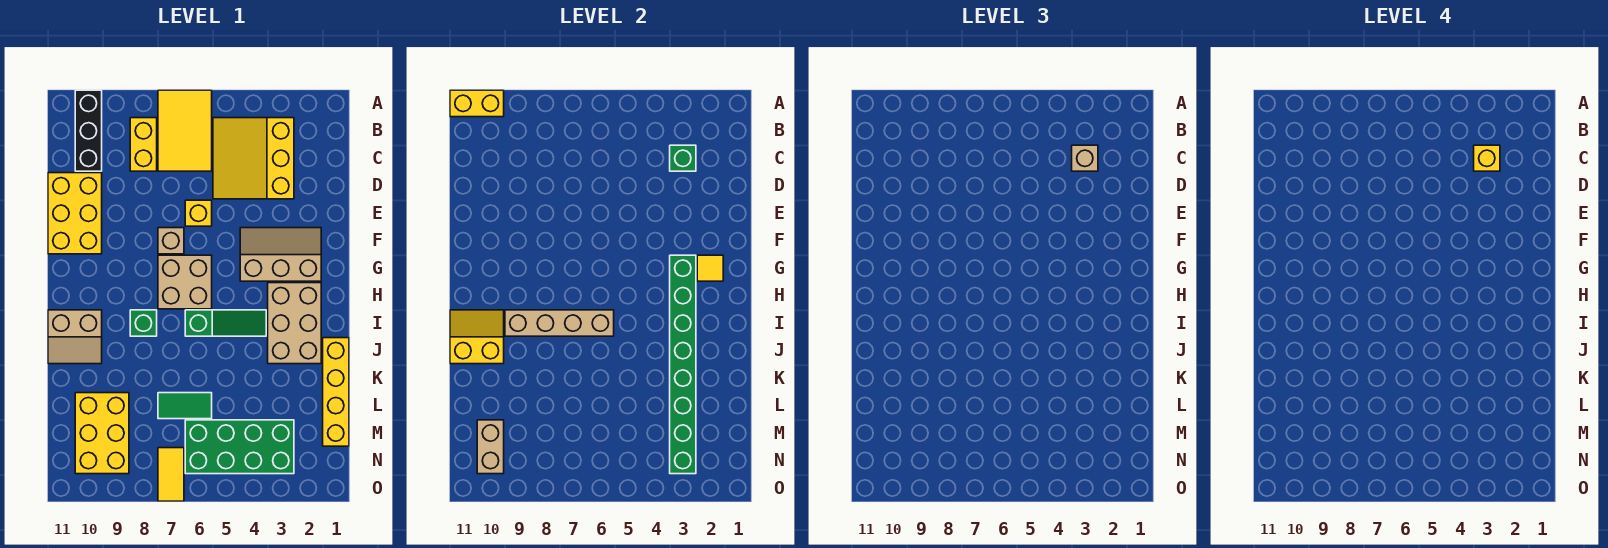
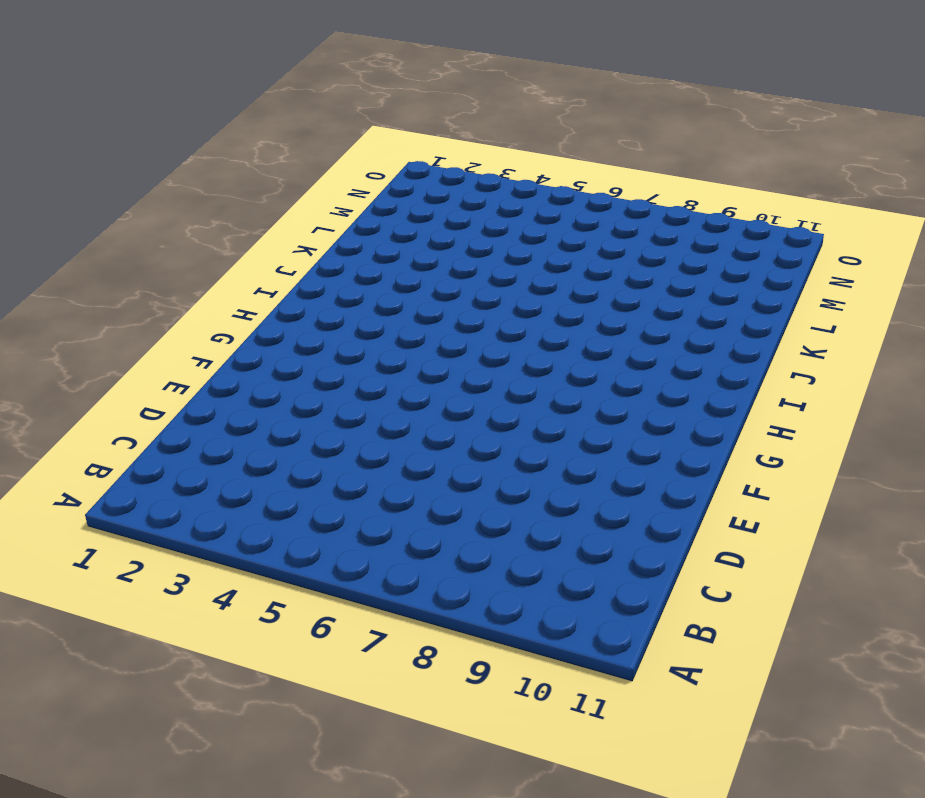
none -> yellow tile A6:C7 level 1
none -> black brick A10:C10 level 1
none -> yellow slope B3:D5 level 1 top 3

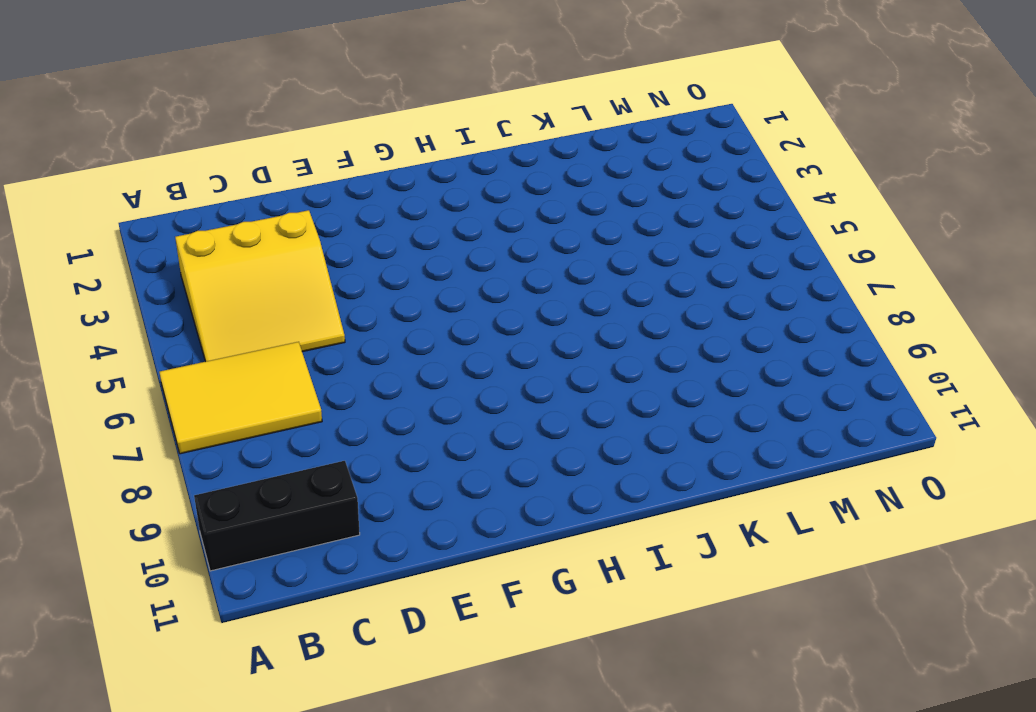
none -> yellow brick B8:C8 level 1
none -> yellow brick D10:F11 level 1
none -> yellow brick E6 level 1

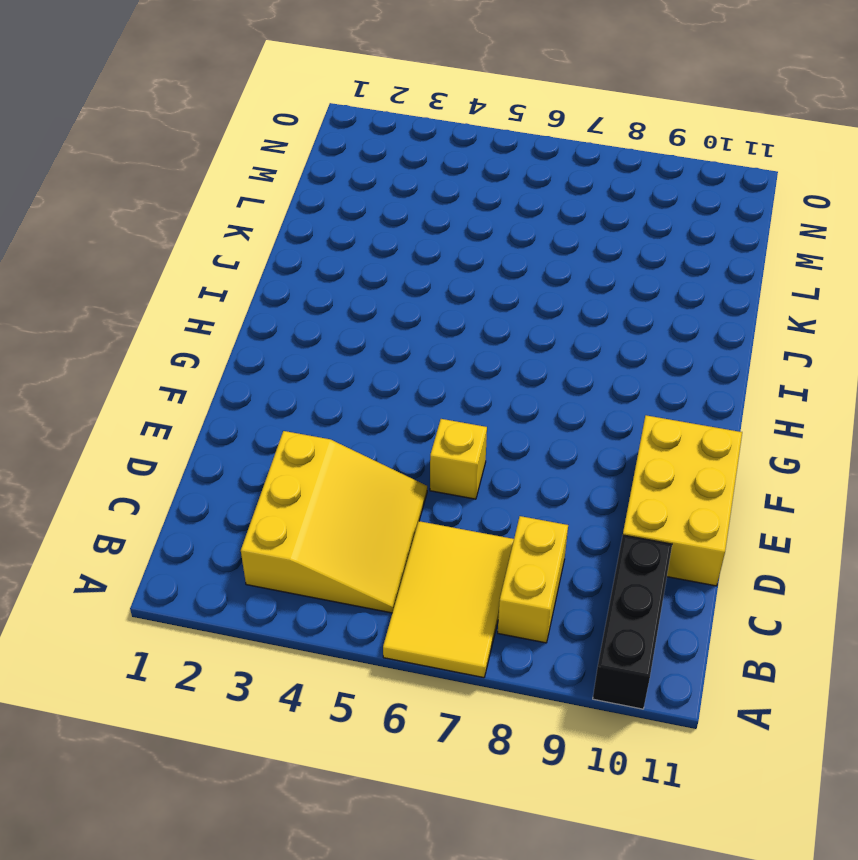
none -> tan slope F2:G4 level 1 top G
none -> tan brick F7 level 1
none -> tan brick G6:H7 level 1

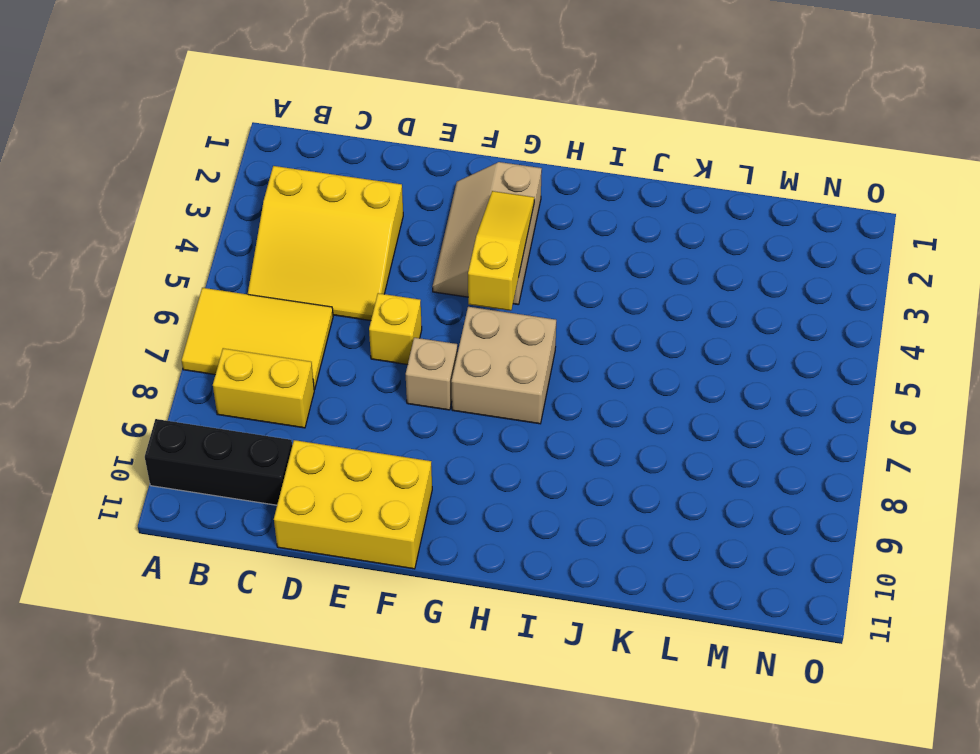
yellow slope G3:G5 level 2 top 5 -> green brick G3:N3 level 2
none -> tan brick H2:J3 level 1
none -> green slope I4:I6 level 1 top 6
none -> green brick I8 level 1

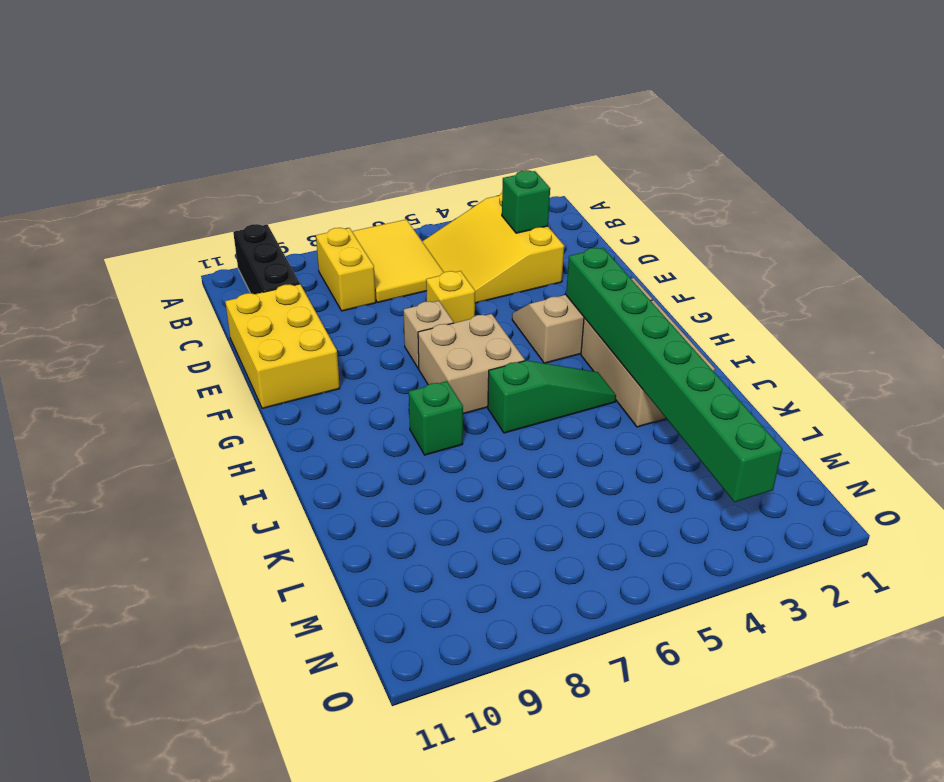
none -> tan slope I10:J11 level 1 top I
none -> yellow brick J1:M1 level 1
none -> green tile L6:L7 level 1

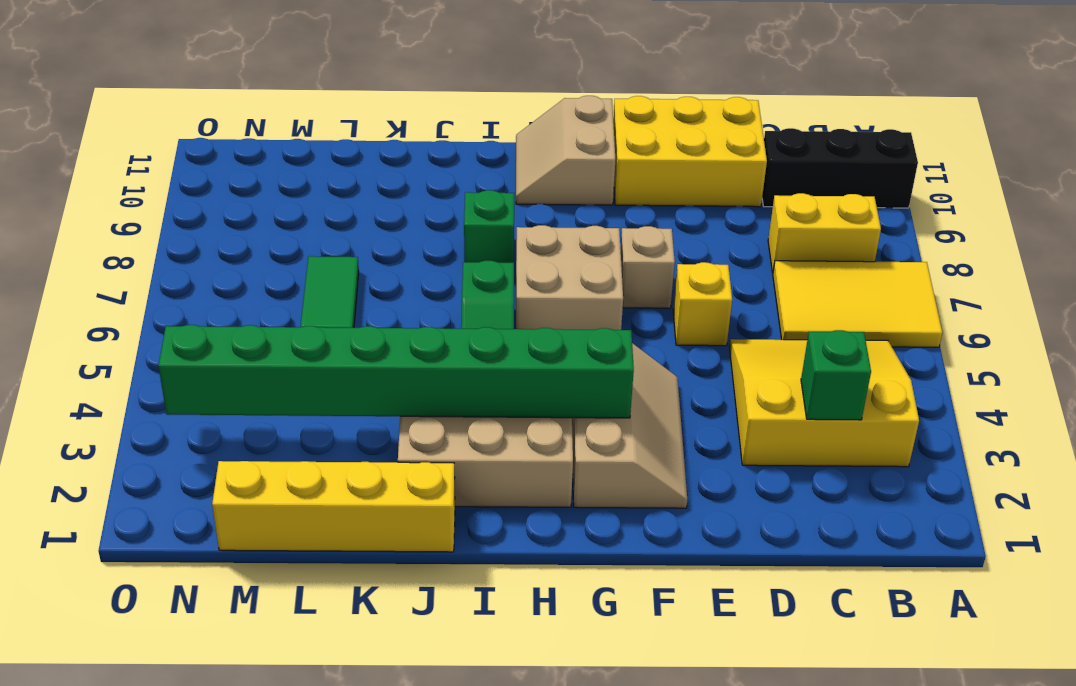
tan slope G10:H11 level 1 top G -> tan slope I10:J11 level 1 top I
none -> yellow brick L9:N10 level 1
none -> green brick M3:N6 level 1
none -> yellow tile N7:O7 level 1

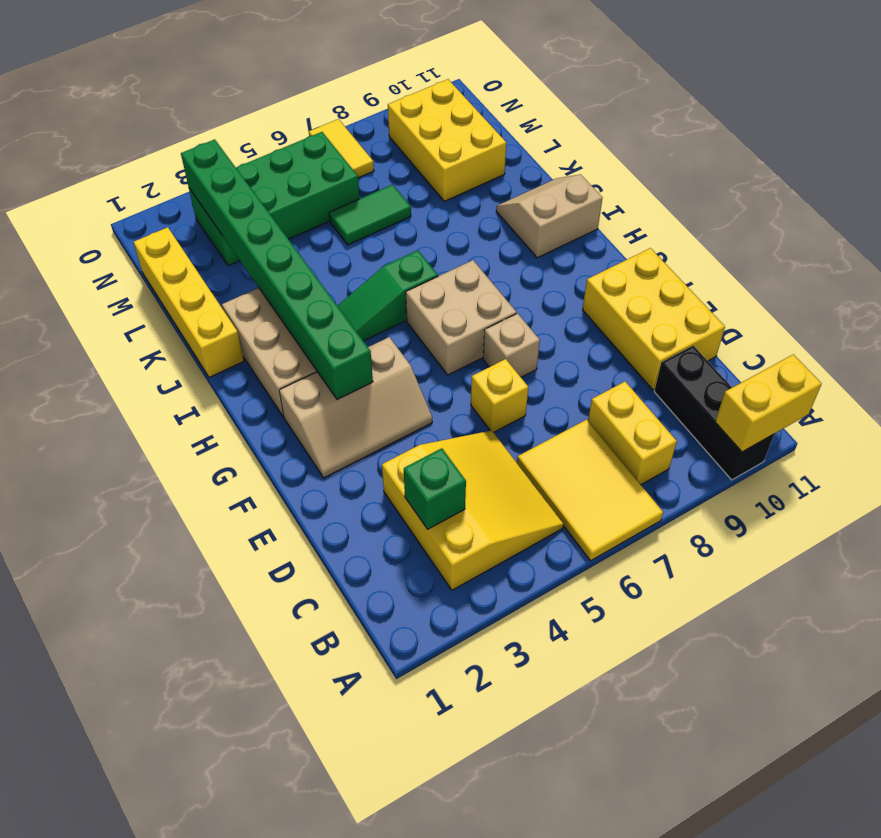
none -> green brick I8 level 1
none -> yellow tile G2 level 2
none -> tan brick I6:I9 level 2

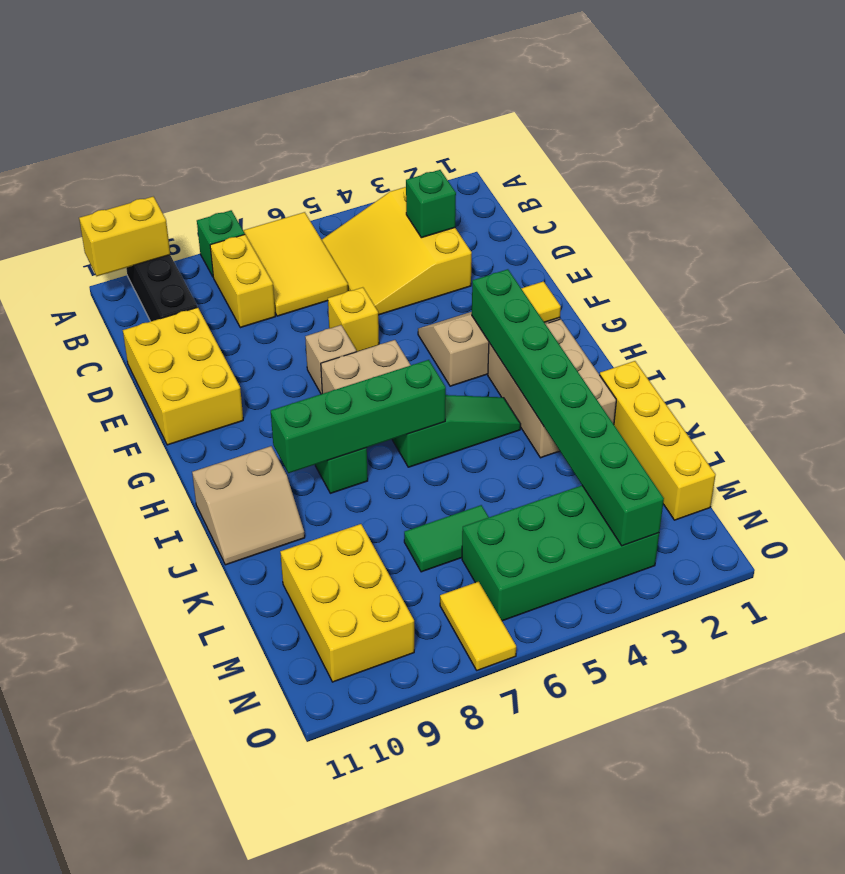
green brick A8 level 1 -> none
green brick I6:I9 level 2 -> tan brick I6:I9 level 2
none -> yellow slope I10:J11 level 2 top J
none -> tan brick M10:N10 level 2
none -> tan brick C3 level 3

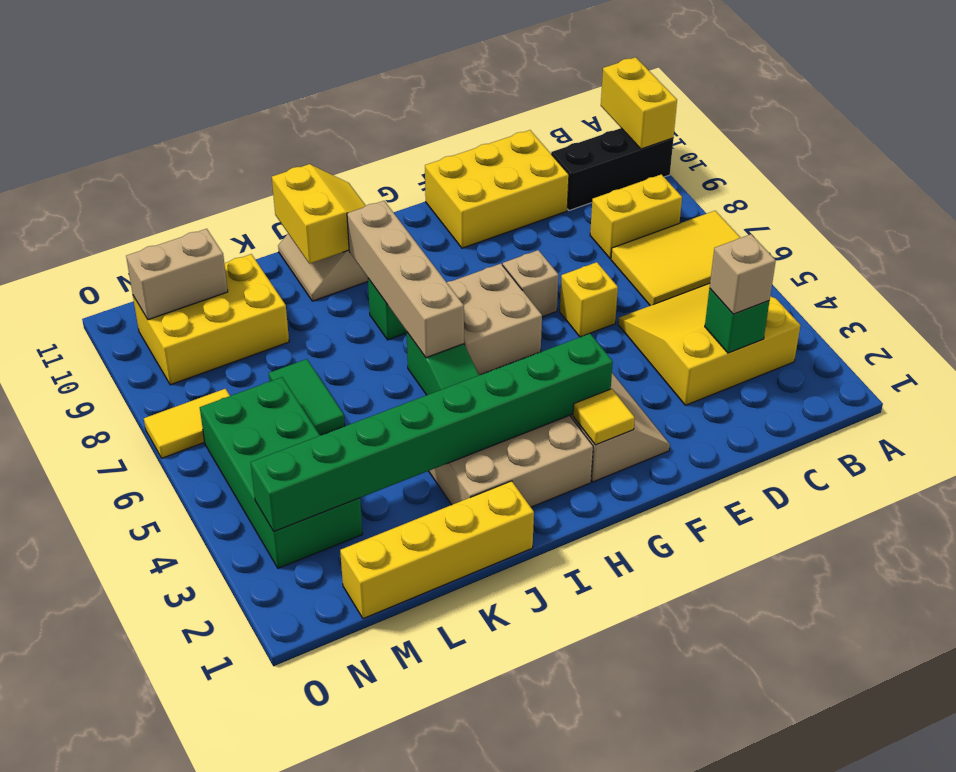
none -> yellow brick C3 level 4

